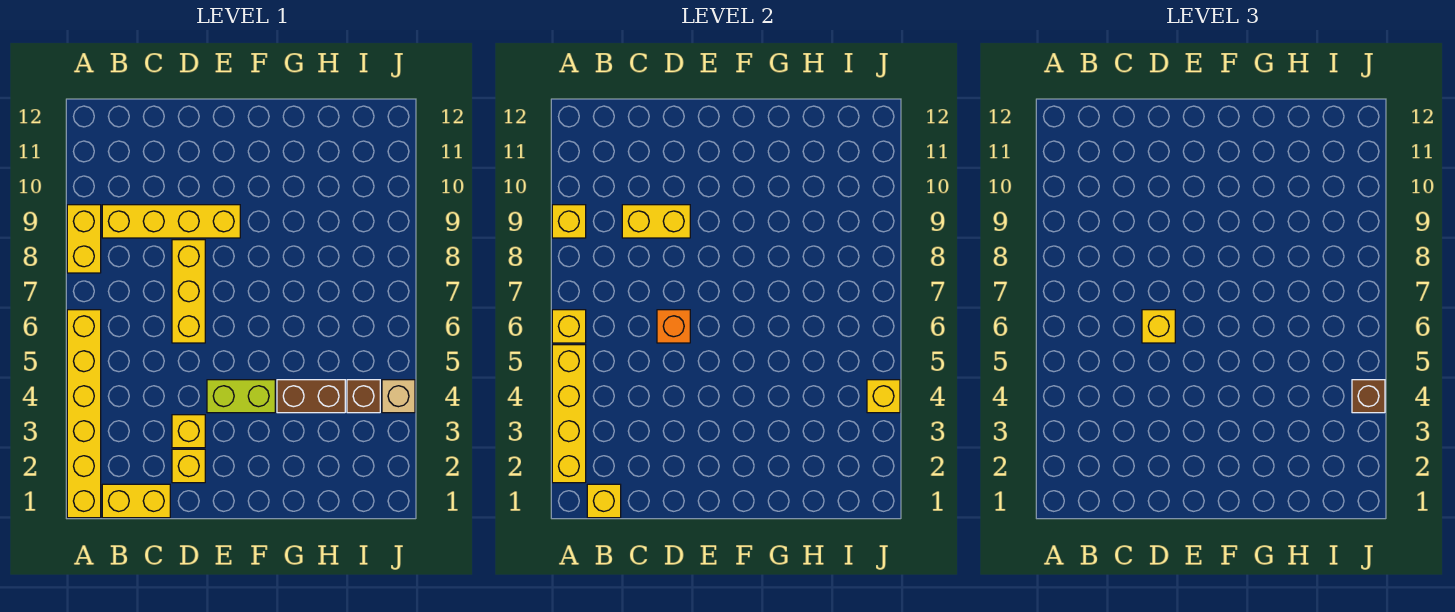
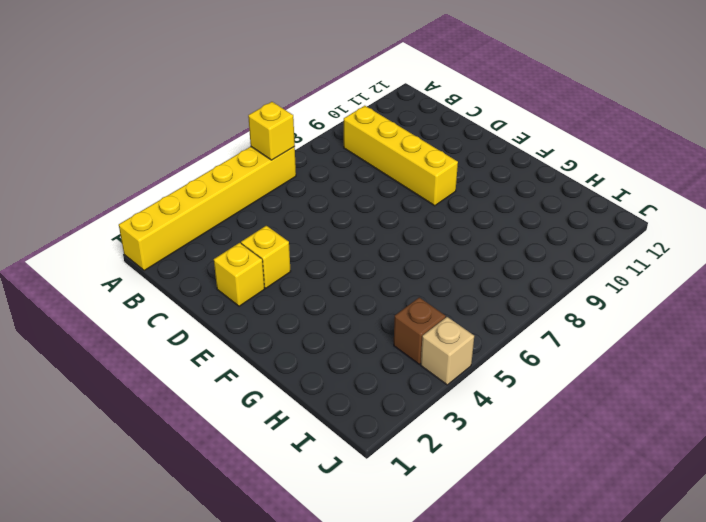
none -> yellow brick A8:A9 level 1
none -> yellow brick B1:C1 level 1
none -> yellow brick D6:D8 level 1

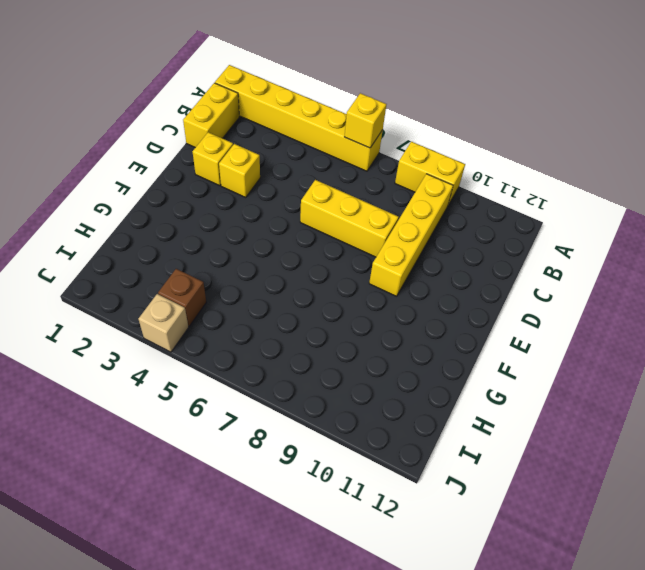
none -> lime brick E4:F4 level 1
none -> brown brick G4:H4 level 1
none -> yellow brick A2:A5 level 2

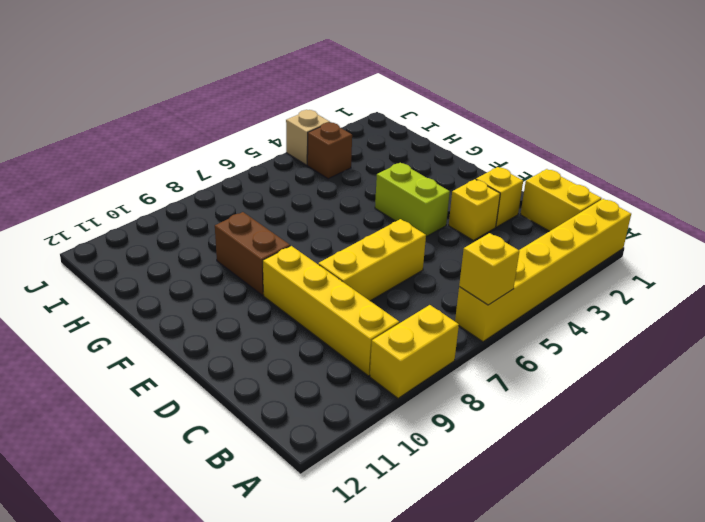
brown brick F9:G9 level 1 -> brown brick G4:H4 level 1
none -> yellow brick A2:A5 level 2
none -> yellow brick A9 level 2
none -> yellow brick B1 level 2

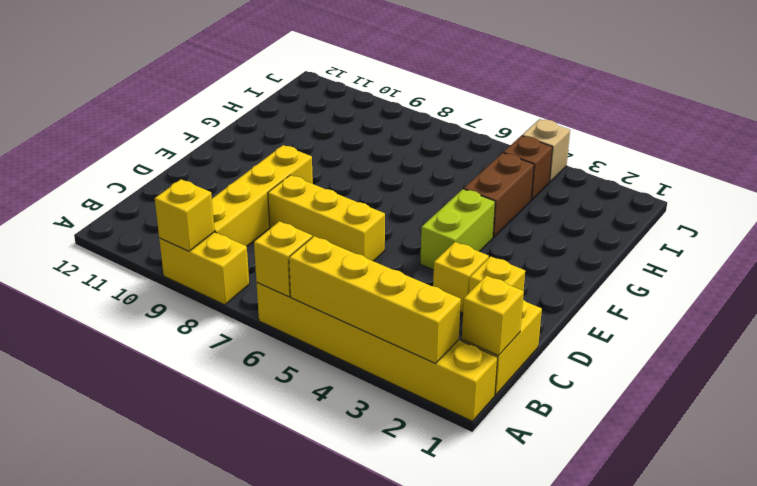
none -> yellow brick C9:D9 level 2
none -> orange brick D6 level 2
none -> yellow brick J4 level 2

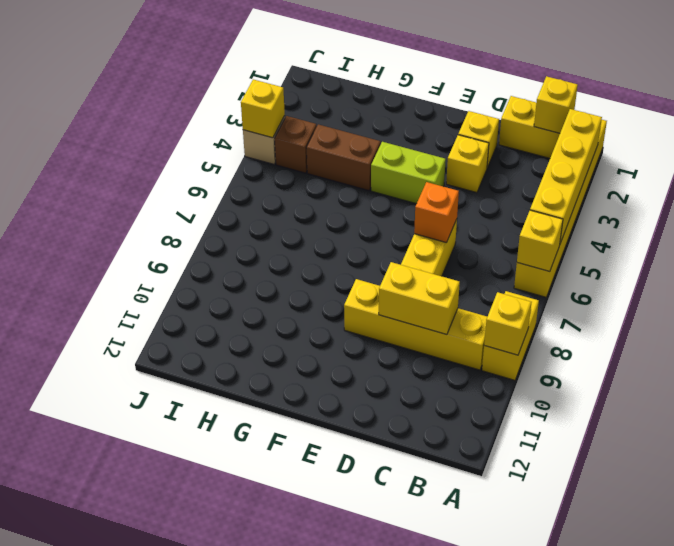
none -> yellow brick D6 level 3
none -> brown brick J4 level 3

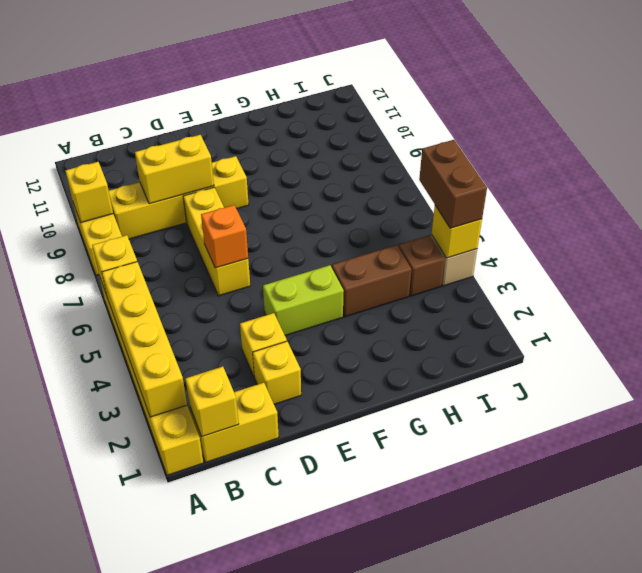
brown brick J4:J5 level 3 -> brown brick J4 level 3
none -> yellow brick D6 level 3

